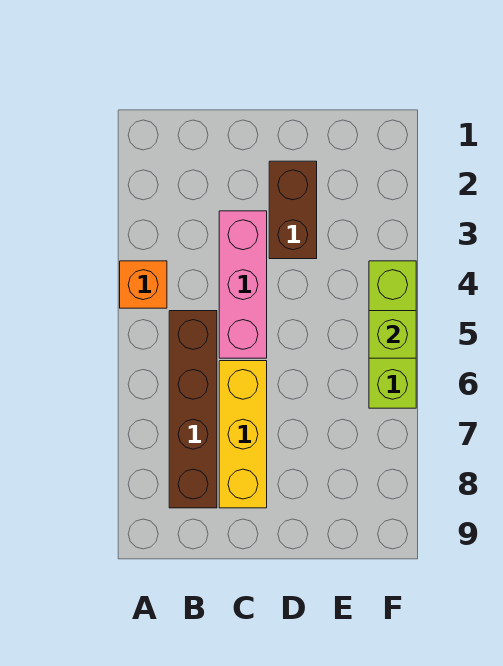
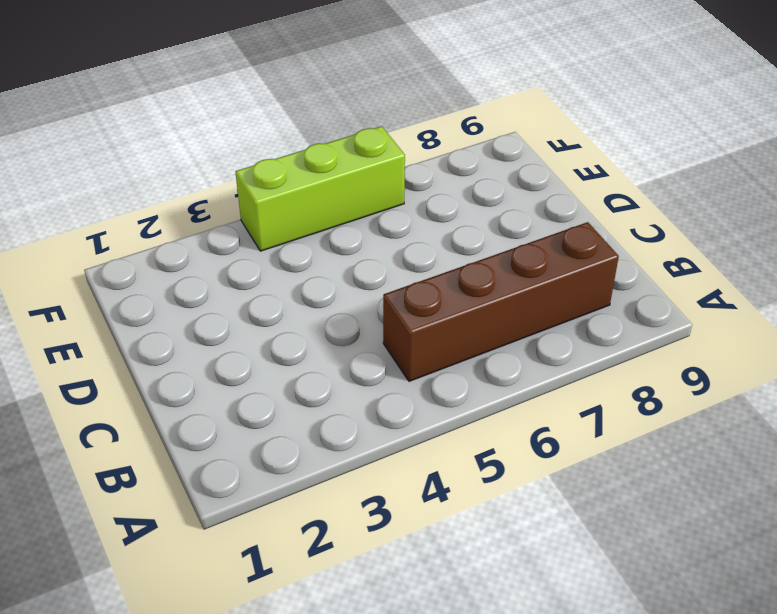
none -> orange brick A4 level 1
none -> pink brick C3:C5 level 1

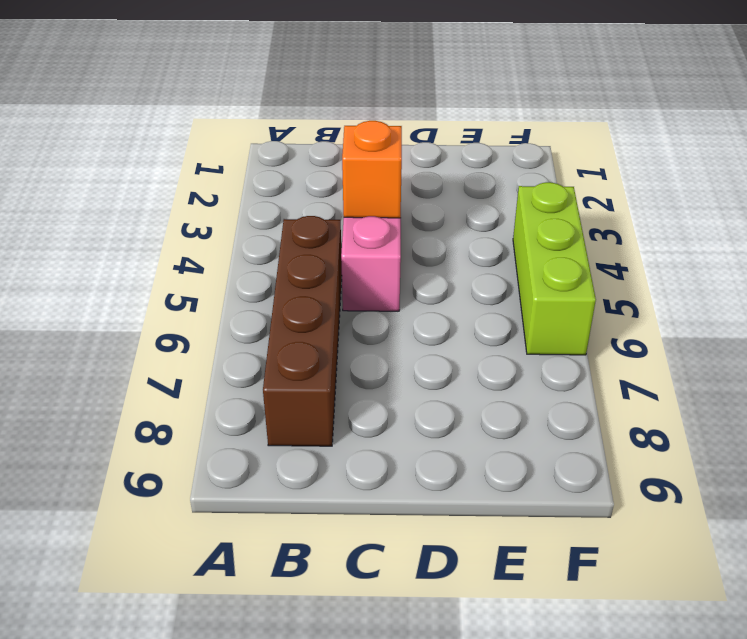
orange brick C4 level 2 -> orange brick A4 level 1
none -> yellow brick C6:C8 level 1
none -> brown brick D2:D3 level 1

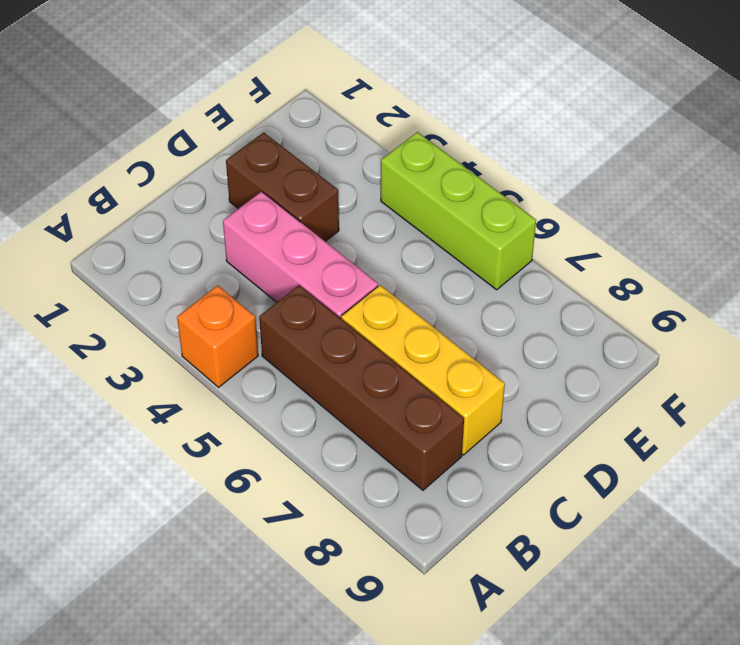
none -> lime brick F5 level 2

